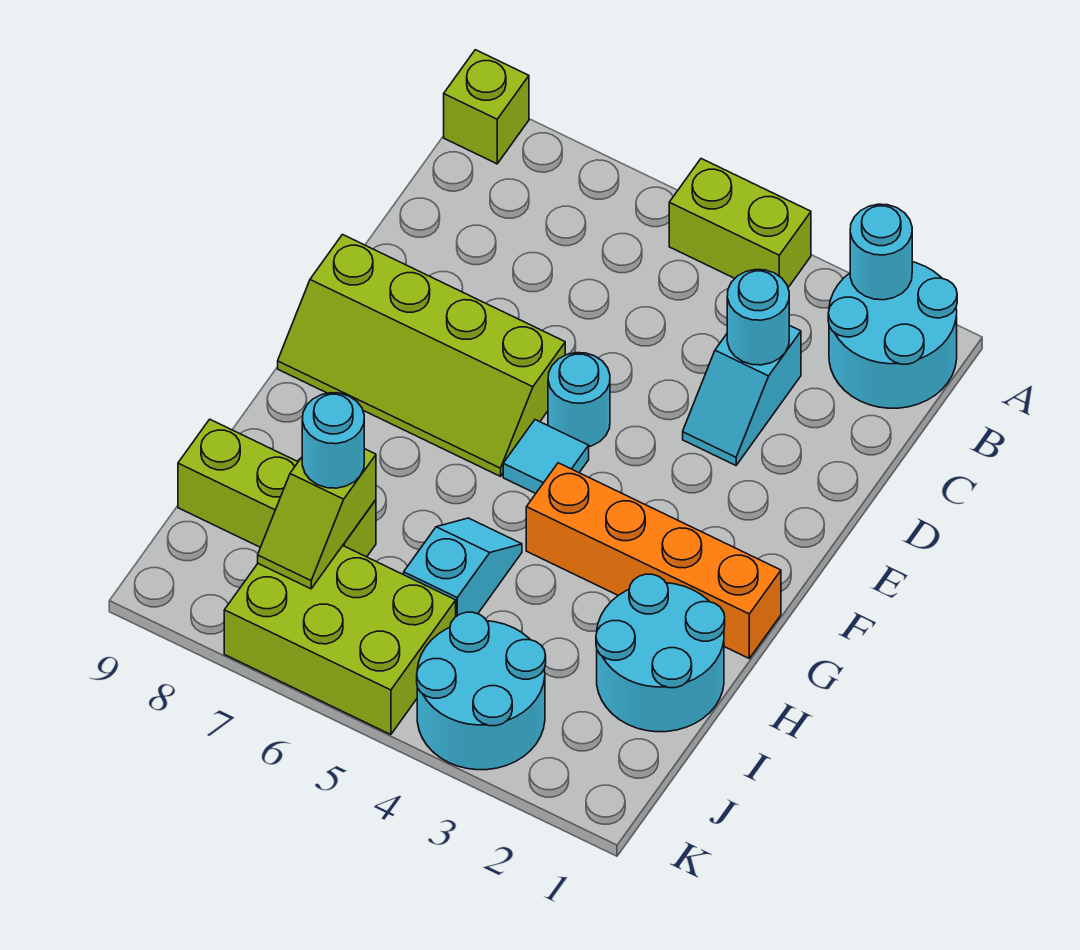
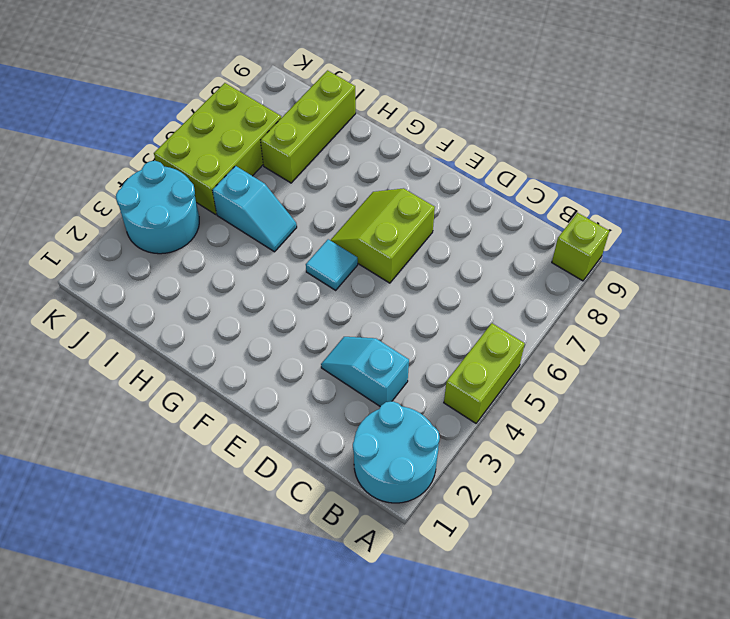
lime slope E6:F7 level 1 top E -> lime slope E6:F9 level 1 top E
none -> cyan round brick E5 level 1
none -> orange brick G1:G4 level 1
none -> cyan round brick H1:I2 level 1

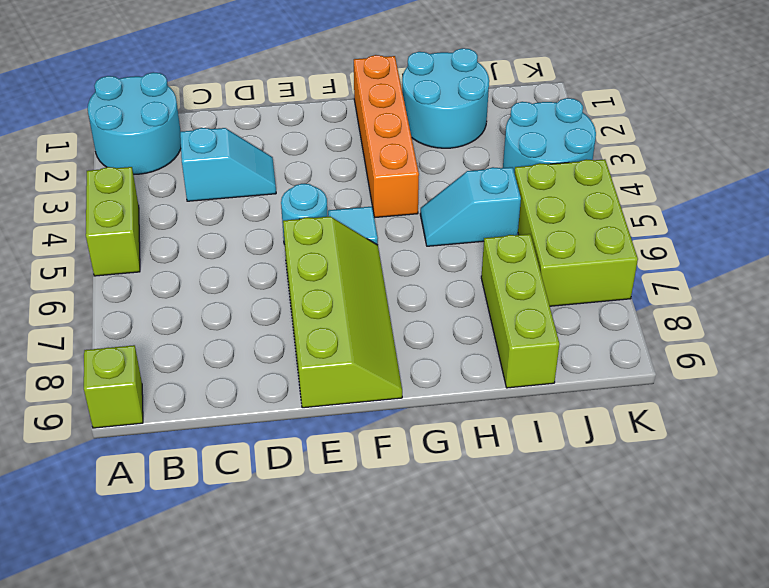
none -> cyan round brick A2 level 2
none -> cyan round brick C3 level 2
none -> lime slope I7:J7 level 2 top I

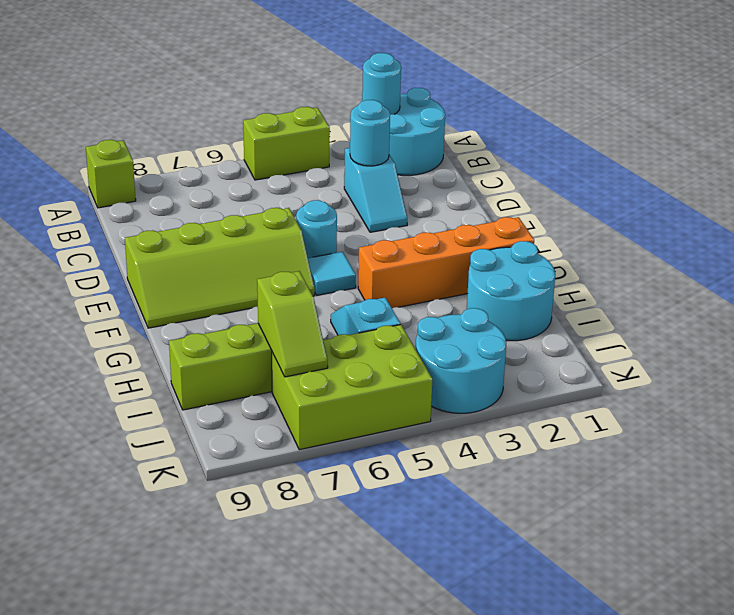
none -> cyan round brick I7 level 3

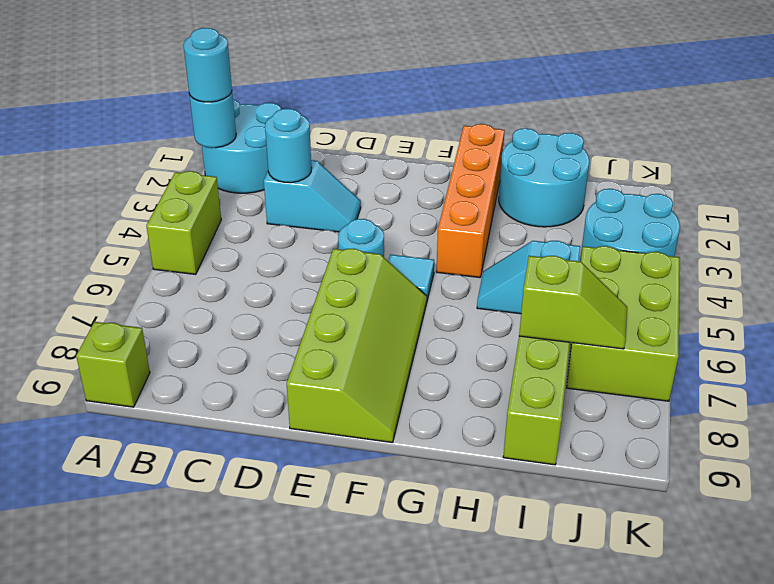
cyan round brick A2 level 3 -> cyan round brick I7 level 3

